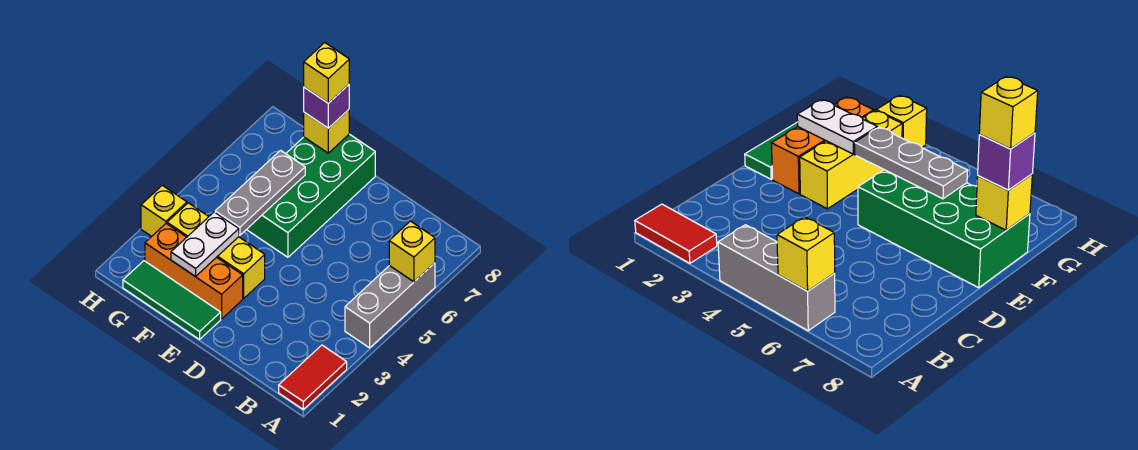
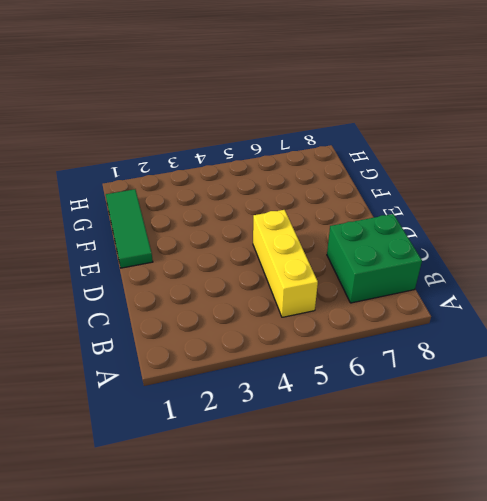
yellow brick B5:D5 level 1 -> yellow brick E3:G3 level 1
green brick B7:C8 level 1 -> none
none -> red tile A1:A2 level 1
none -> grey brick A4:A6 level 1
none -> orange brick E2:G2 level 1

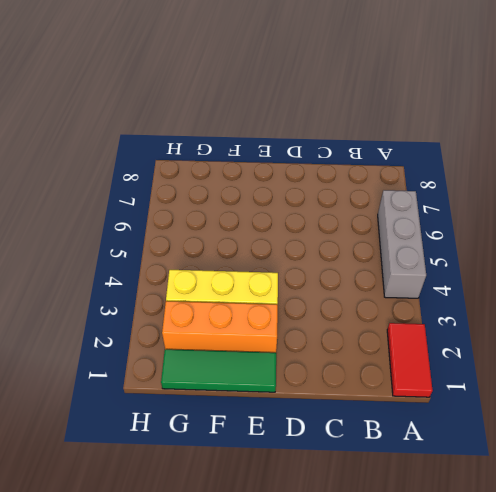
none -> green brick E5:F8 level 1
none -> yellow brick H3 level 1
none -> yellow brick A6 level 2

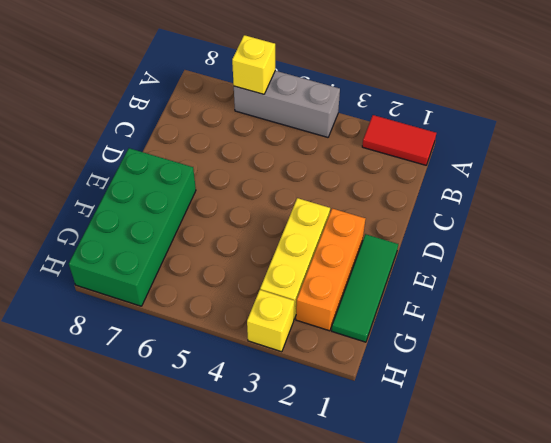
green brick E7:H8 level 1 -> green brick E5:F8 level 1
none -> white plate F2:F3 level 2
none -> grey plate F4:F6 level 2
none -> yellow brick F8 level 2

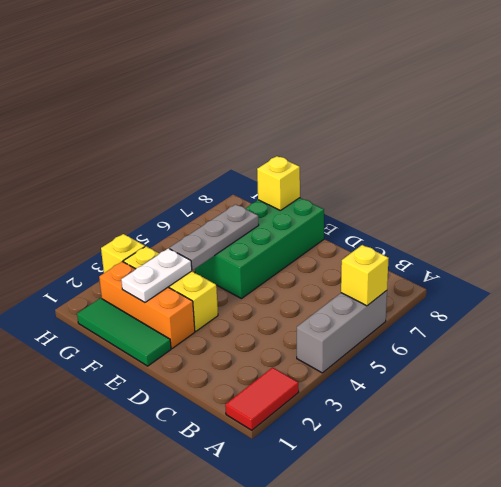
none -> purple brick F8 level 3
none -> yellow brick F8 level 4

